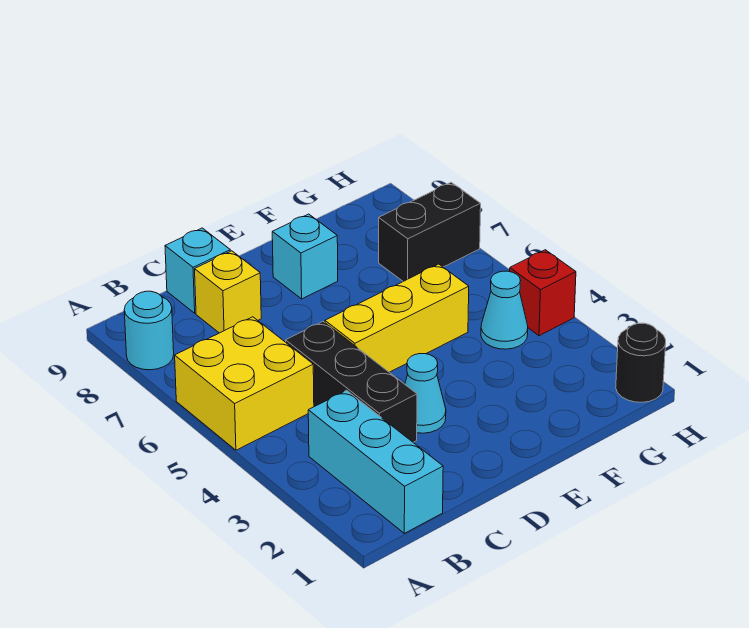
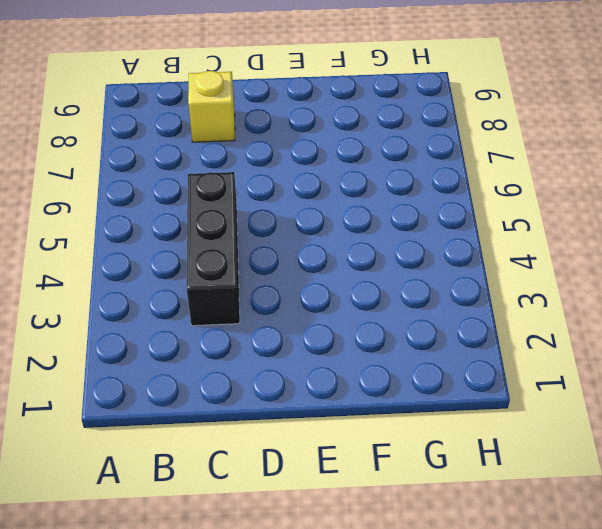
none -> yellow brick A5:B6 level 1
none -> cyan round brick A8 level 1
none -> cyan brick B1:B3 level 1

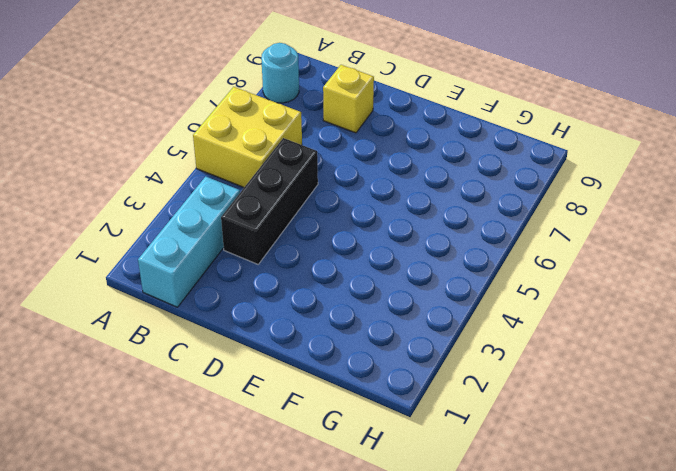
none -> cyan brick C9 level 1
none -> cyan cone D3 level 1
none -> yellow brick D5:F5 level 1

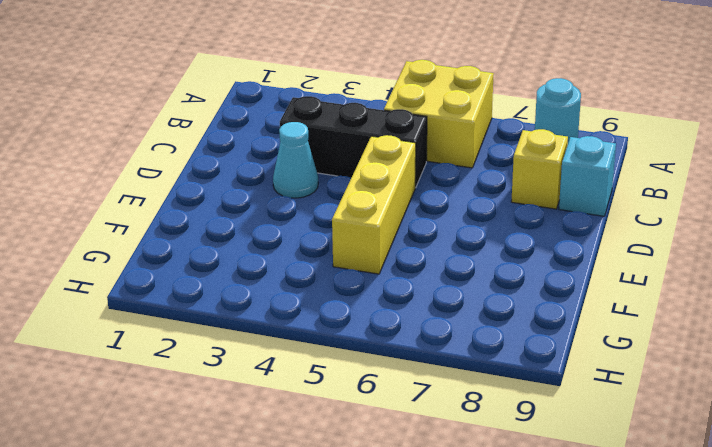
none -> cyan brick B1:B3 level 1
none -> cyan brick E8 level 1
none -> cyan cone G4 level 1

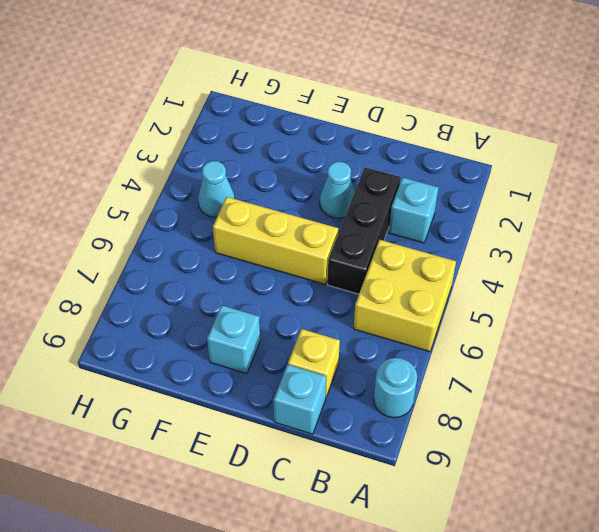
cyan brick B3 level 1 -> cyan brick B1:B3 level 1
none -> black brick G7:H7 level 1
none -> black round brick H1 level 1
none -> red brick H4 level 1

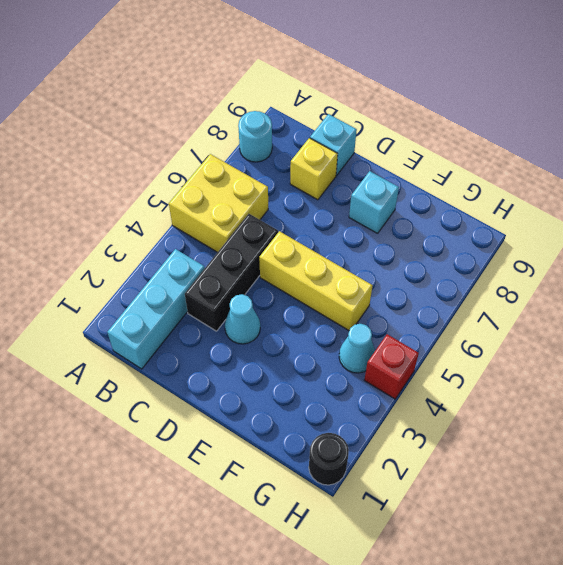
none -> black brick G7:H7 level 1

